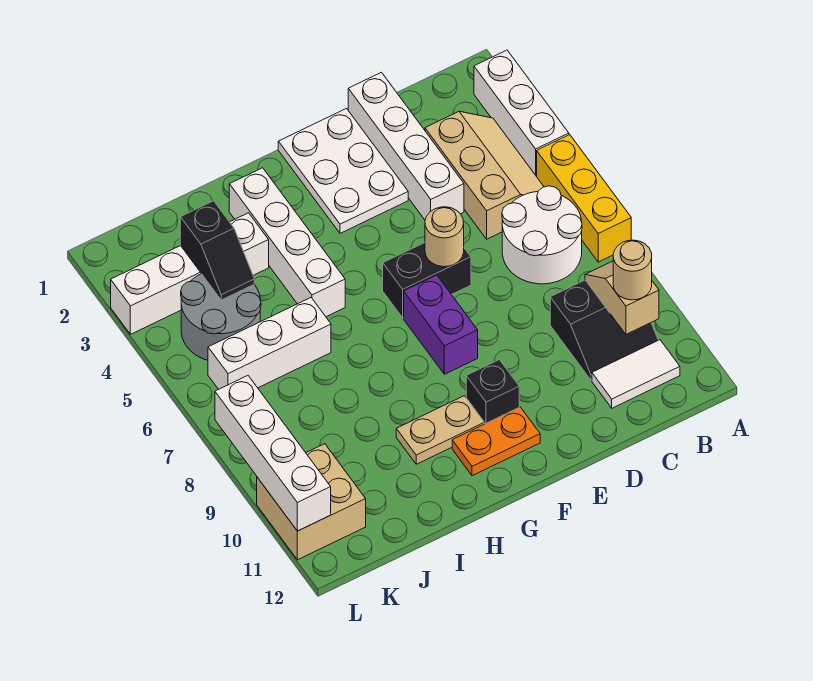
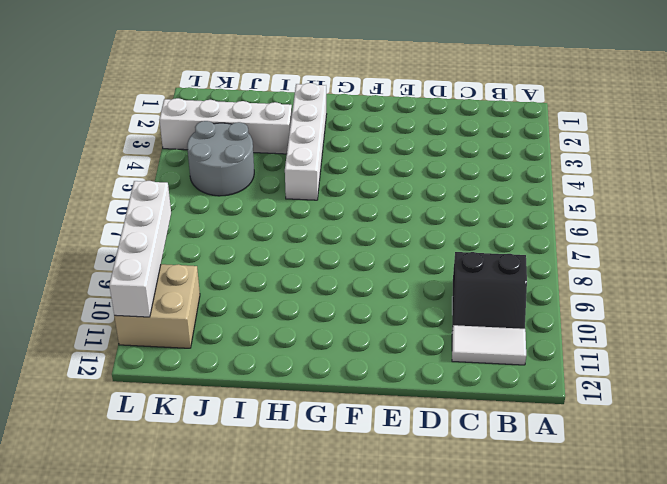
none -> white brick A2:A4 level 1
none -> yellow brick A5:A7 level 1
none -> tan slope B3:C5 level 1 top C

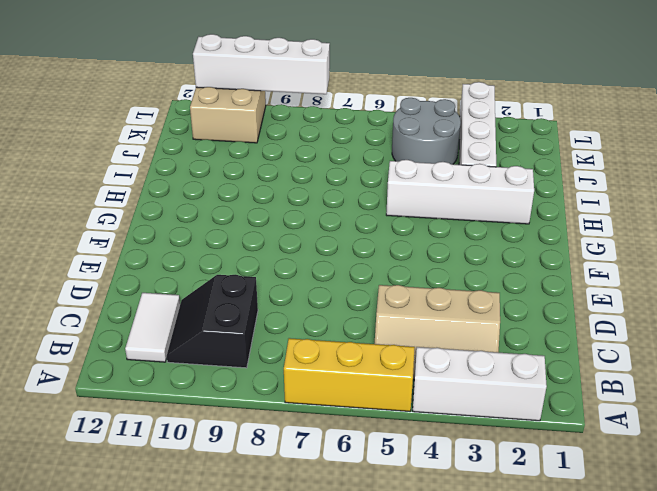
none -> white round brick B6:C7 level 1
none -> white brick D1:D4 level 1
none -> white plate E1:F3 level 1

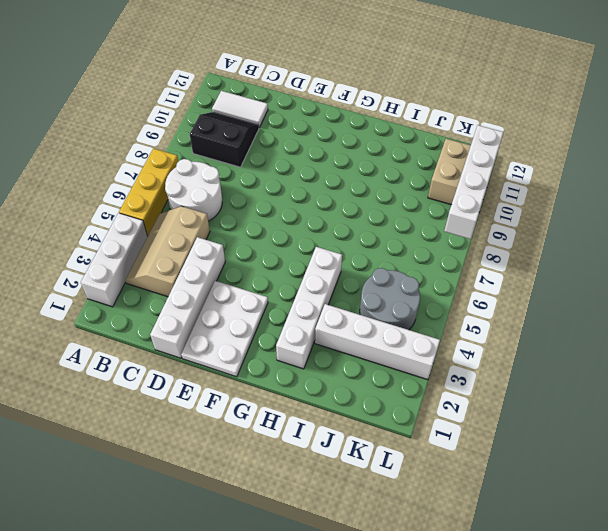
none -> black brick E6:F6 level 1
none -> purple brick F7:F8 level 1
none -> black brick F10 level 1

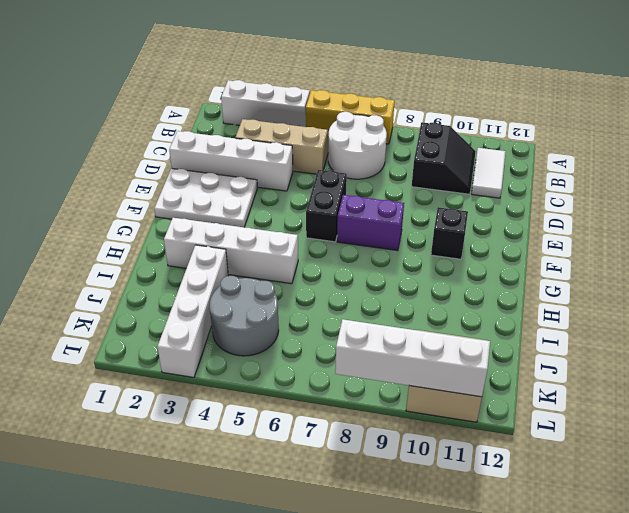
none -> orange plate F11:G11 level 1
none -> tan plate G10:H10 level 1
none -> white brick I6:K6 level 1

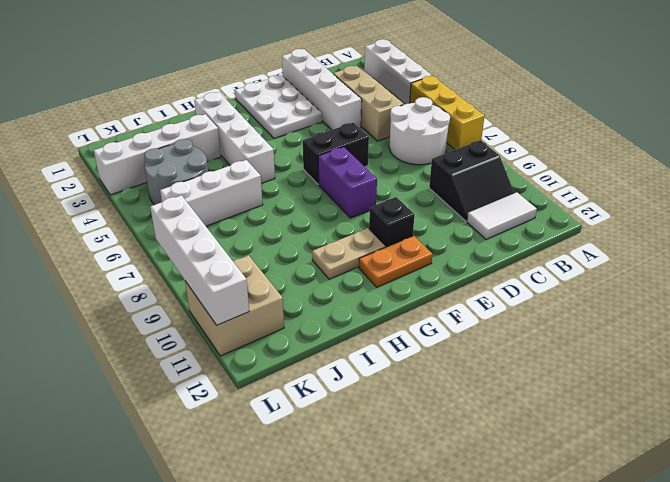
none -> tan slope B9:B10 level 2 top 10
none -> tan round brick E6 level 2
none -> black slope J3:J4 level 2 top 3

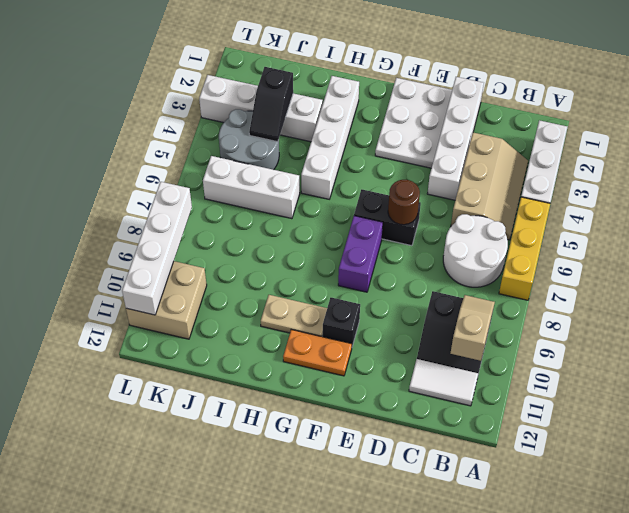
brown round brick E6 level 2 -> tan round brick E6 level 2
none -> tan round brick B10 level 3

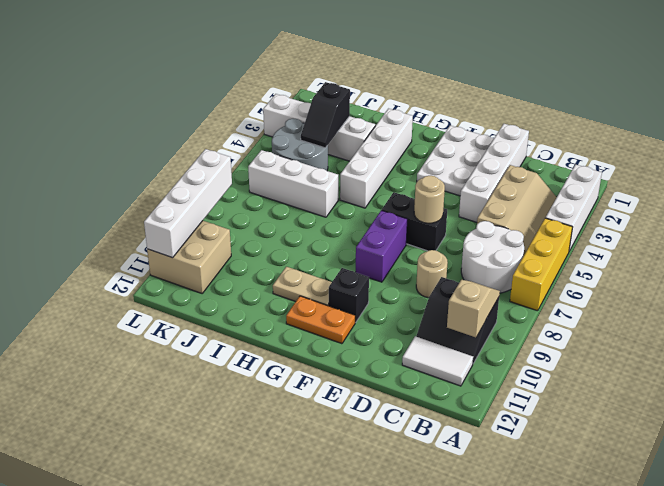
tan round brick D8 level 1 -> tan round brick B10 level 3

